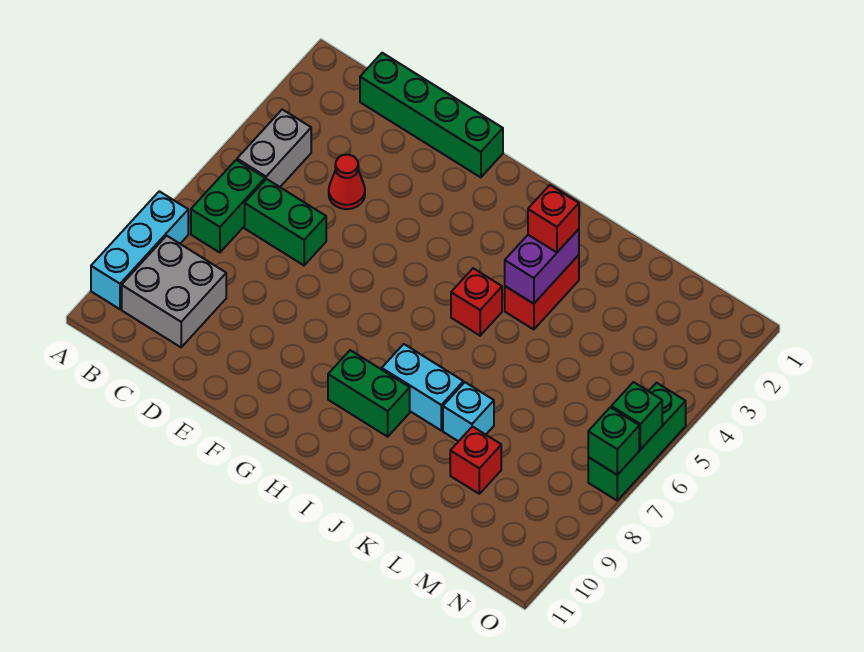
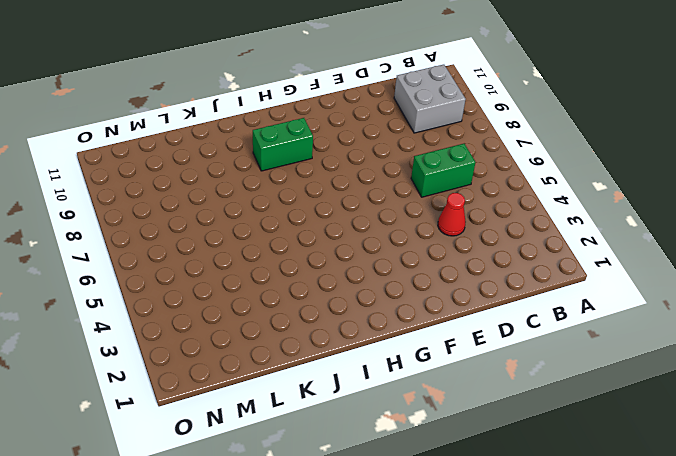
none -> cyan brick A8:A10 level 1
none -> grey brick B4:B5 level 1
none -> green brick B6:B7 level 1

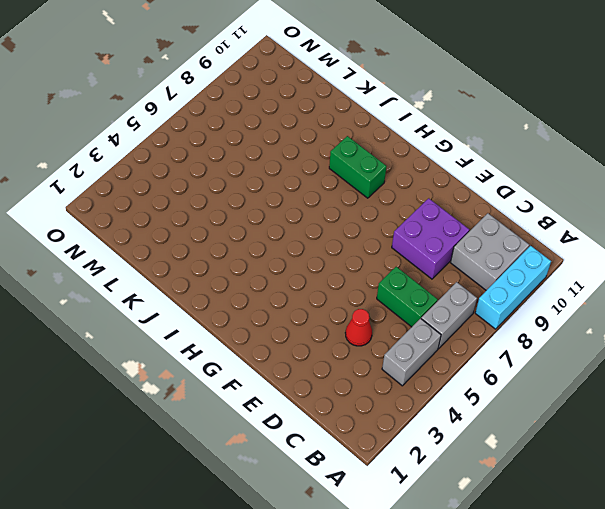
grey brick B6:B7 level 1 -> green brick B6:B7 level 1
purple brick D8:E9 level 1 -> none
none -> green brick C1:F1 level 1
none -> red brick I5 level 1
none -> cyan brick I8:J8 level 1

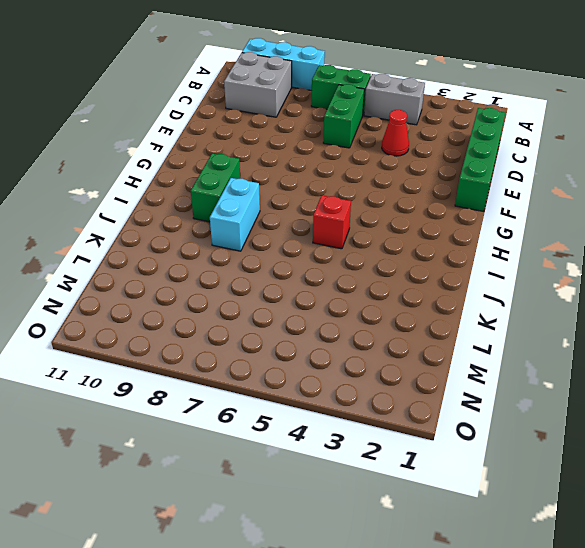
none -> red brick J3:J4 level 1
none -> cyan brick K8 level 1
none -> red brick L9 level 1

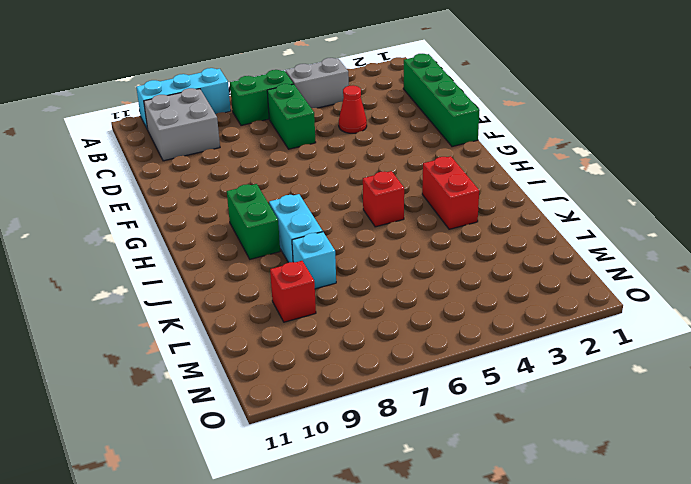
red brick I3:J3 level 1 -> red brick J3:J4 level 1
none -> green brick O5:O7 level 1
none -> purple brick J3:J4 level 2
none -> green brick O6 level 2

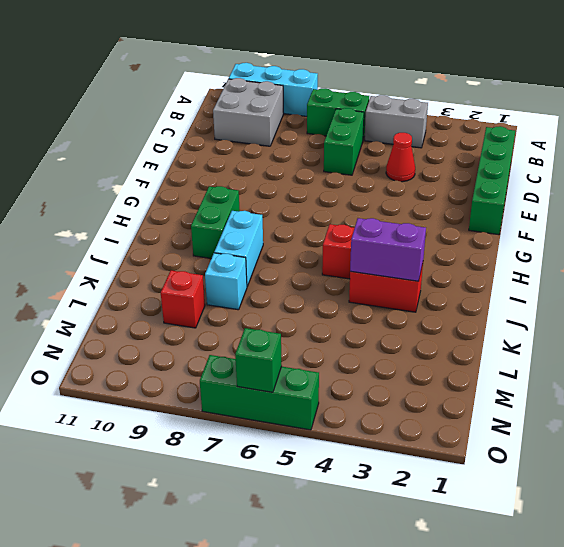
none -> green brick O7 level 2
none -> red brick J3 level 3

